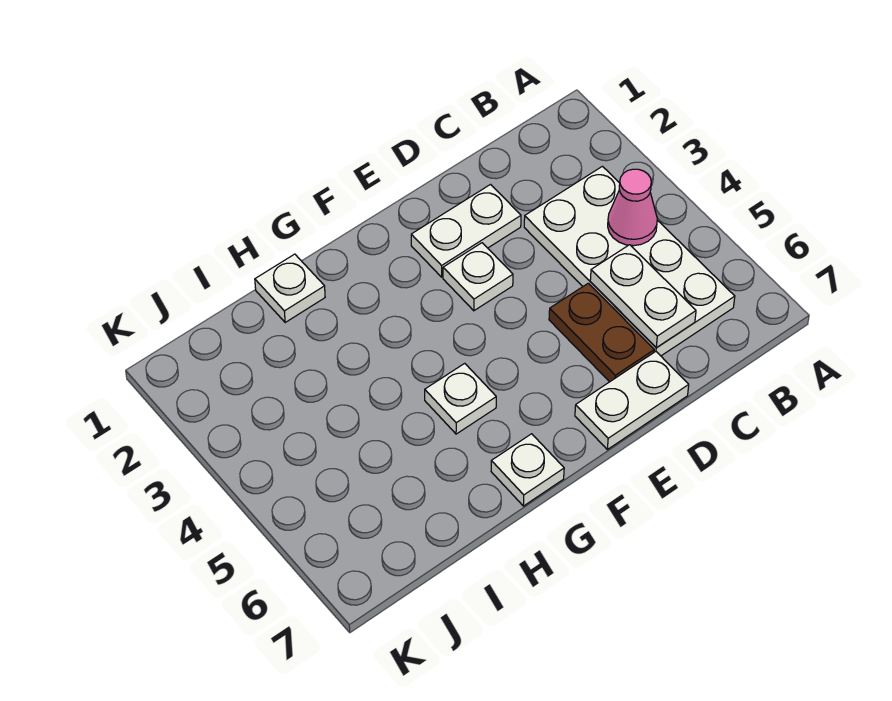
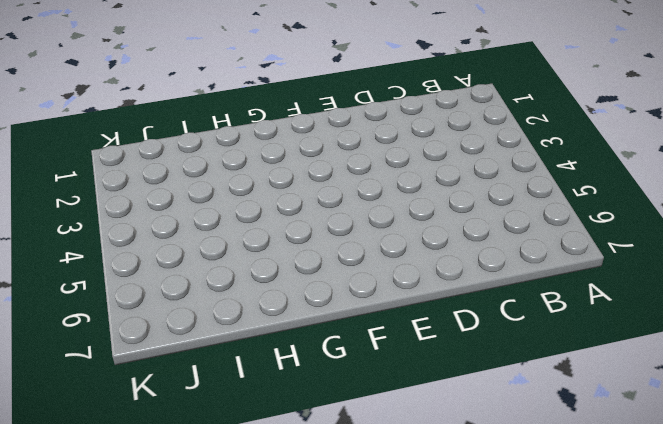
none -> white plate B3:C6 level 1
none -> white plate D2:E2 level 1

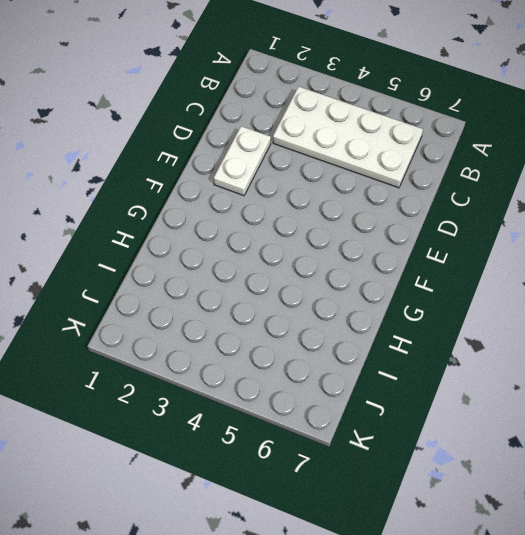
none -> brown plate D5:D6 level 1
none -> white plate D7:E7 level 1

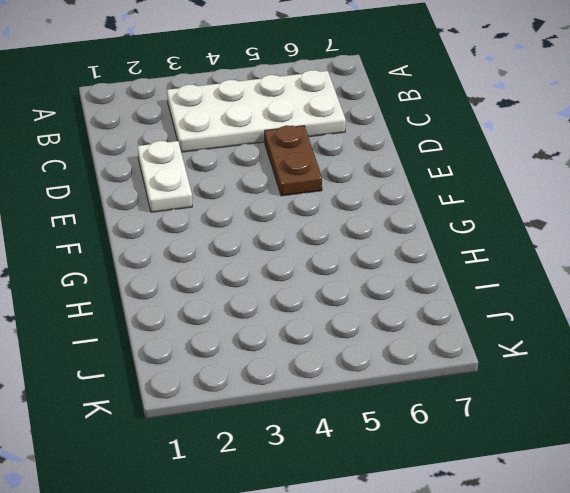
brown plate D5:E5 level 1 -> brown plate D5:D6 level 1
none -> white plate D7:E7 level 1
none -> white plate E3 level 1

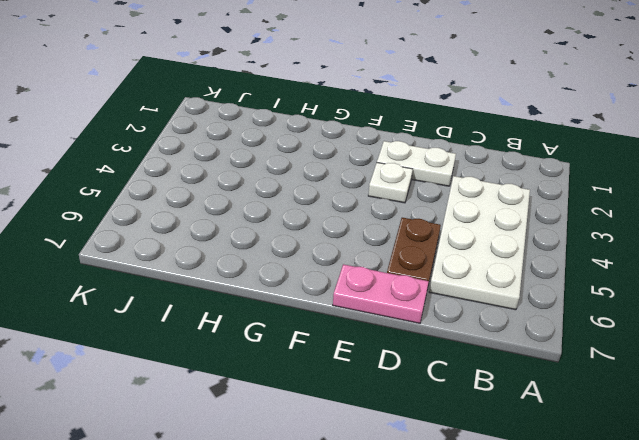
pink plate D7:E7 level 1 -> white plate D7:E7 level 1
none -> white plate G5 level 1
none -> white plate G7 level 1

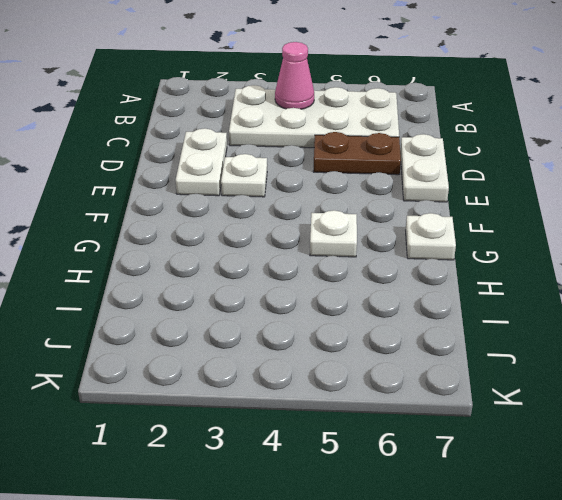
none -> white plate H1 level 1
none -> white plate C5:C6 level 2

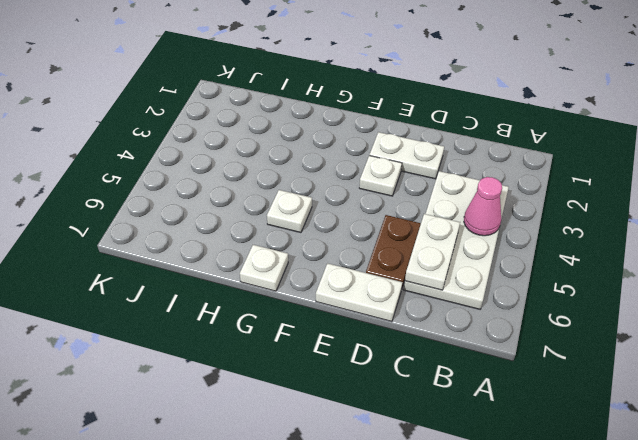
none -> white plate H1 level 1

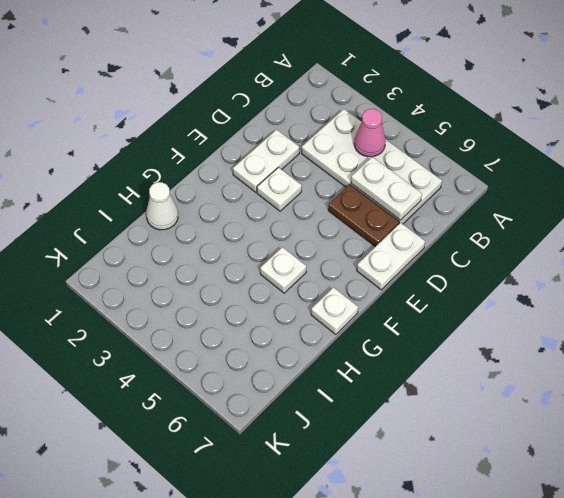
white cone H1 level 1 -> white plate H1 level 1

